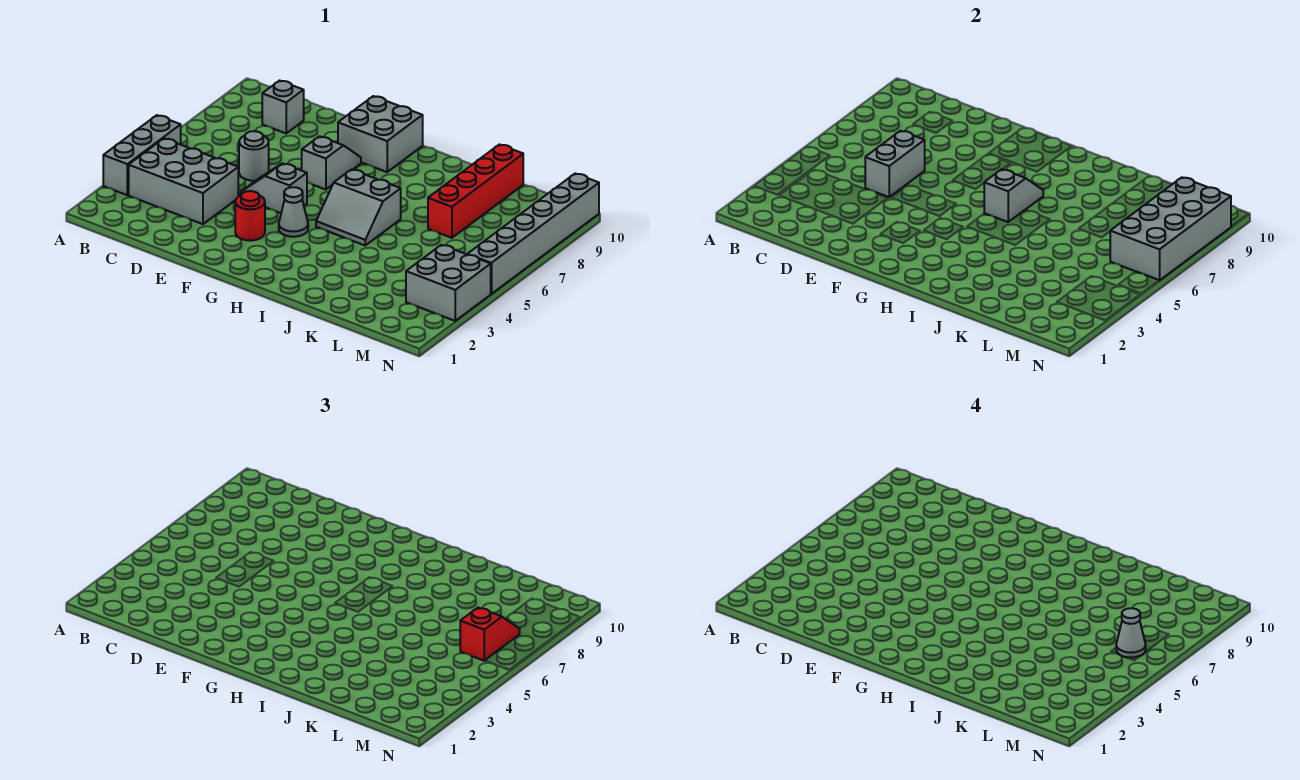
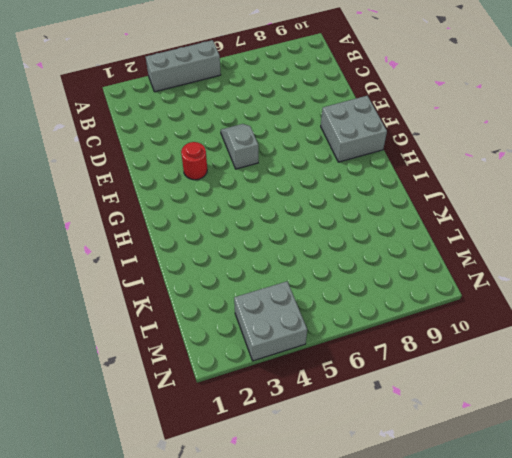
none -> grey brick B3:D4 level 1
none -> grey brick C9 level 1
none -> grey round brick D6 level 1

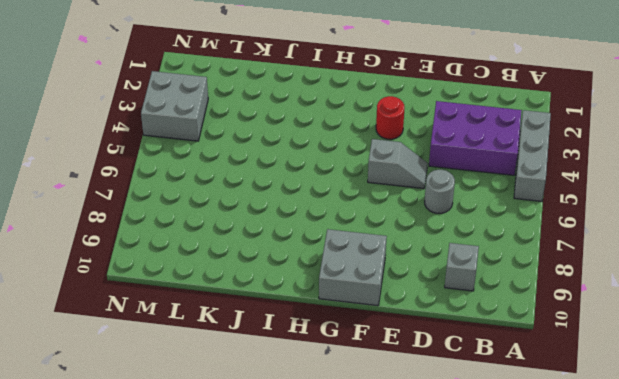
purple brick B3:D4 level 1 -> grey brick B3:D4 level 1
none -> grey slope F7:F8 level 1 top 7
none -> grey cone G4 level 1
none -> grey slope H5:I6 level 1 top 6

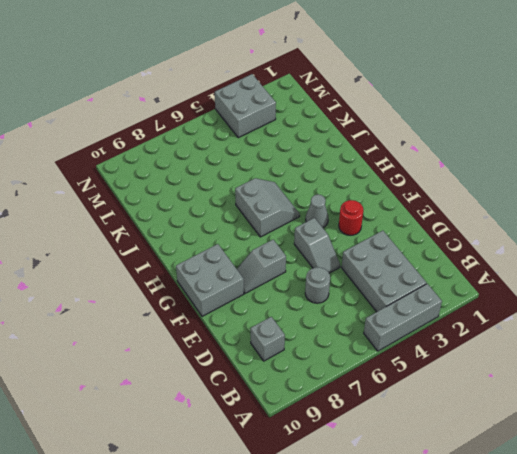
none -> red brick K7:K10 level 1
none -> grey brick N5:N10 level 1
none -> grey brick D5:D6 level 2

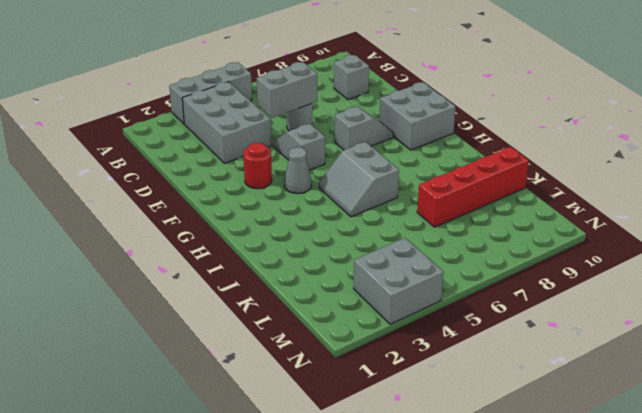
none -> grey brick N5:N10 level 1
none -> grey slope H6:H7 level 2 top 6
none -> grey brick M6:N9 level 2

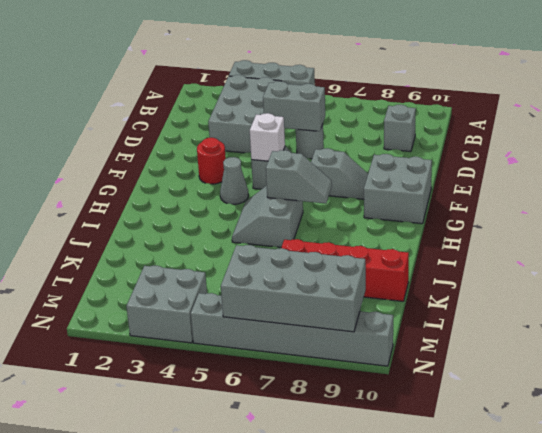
white brick F5 level 2 -> none
none -> red slope M6:M7 level 3 top 6
none -> grey cone M6 level 4

